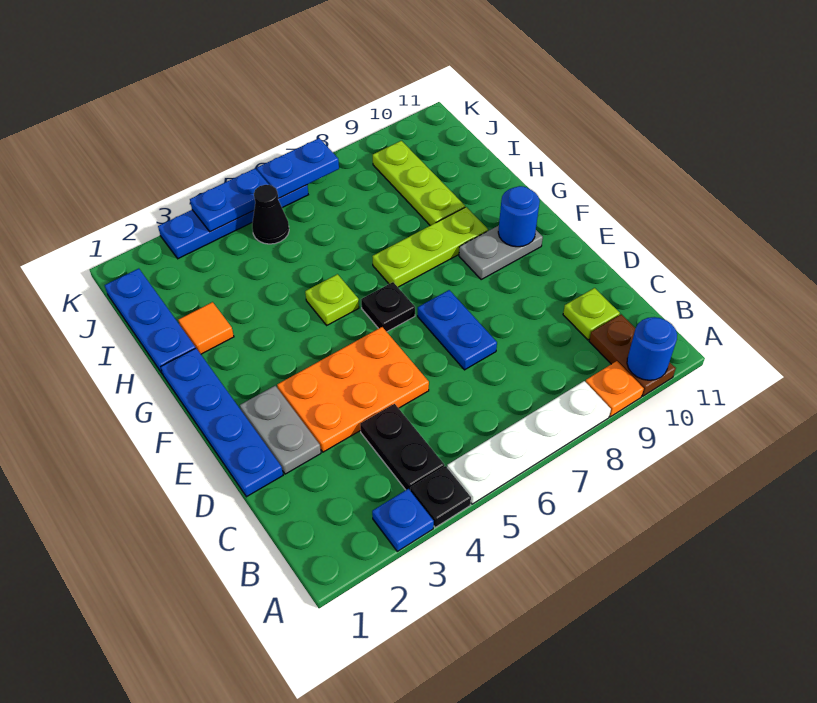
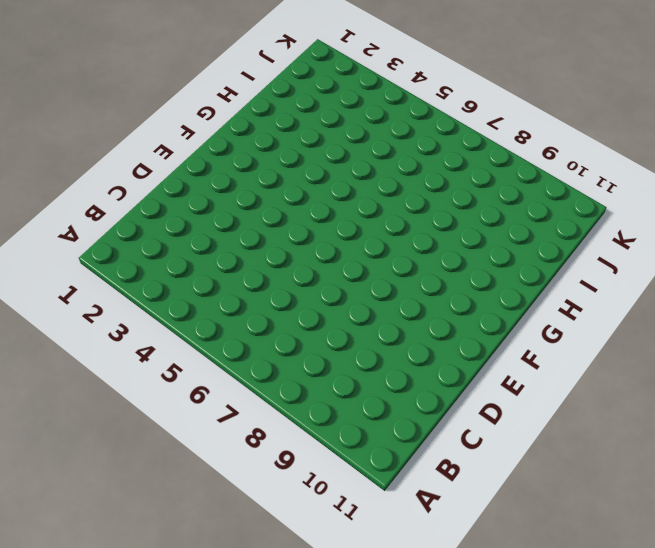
none -> blue plate A3 level 1
none -> black plate A4 level 1
none -> white plate A5:A8 level 1

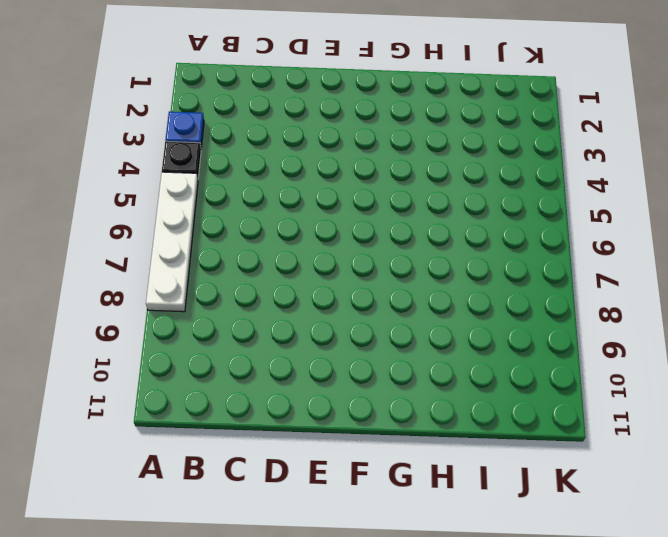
none -> orange plate A9 level 1
none -> brown plate A10:B10 level 1
none -> black plate B4:C4 level 1

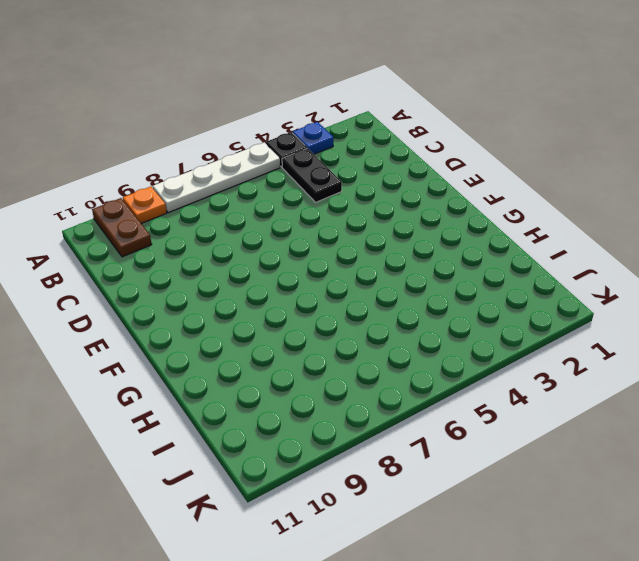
none -> lime plate C10 level 1
none -> blue plate D1:G1 level 1
none -> grey plate D2:E2 level 1

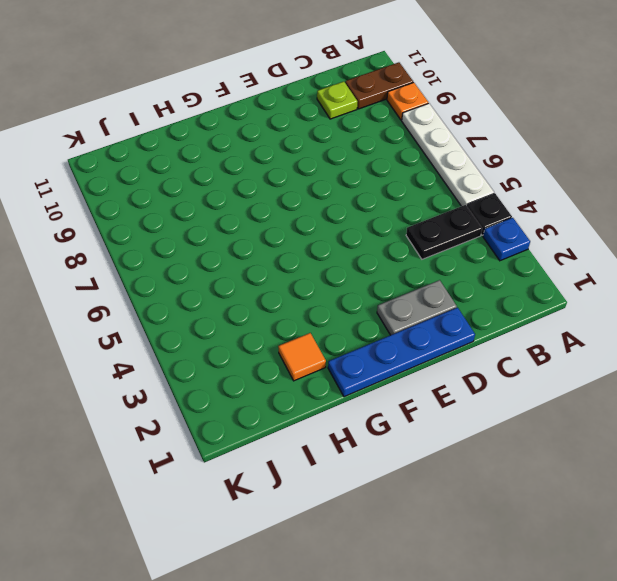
none -> orange plate D3:E5 level 1
none -> blue plate D7:E7 level 1
none -> black plate F6 level 1

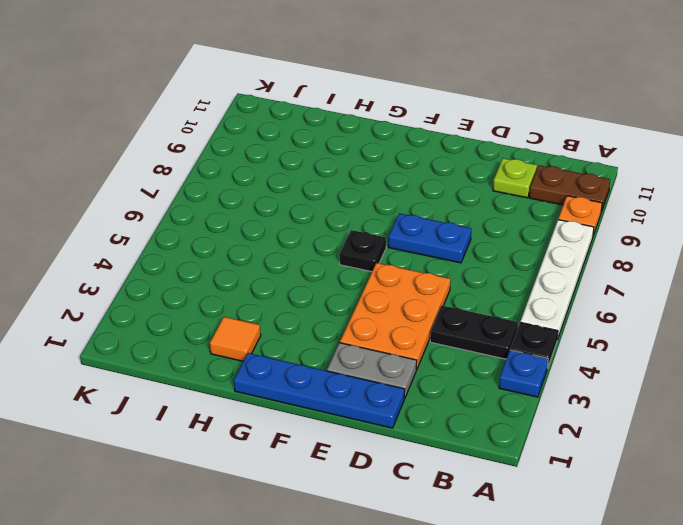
none -> grey plate F9:F10 level 1
none -> lime plate G5 level 1
none -> lime plate G7:G9 level 1

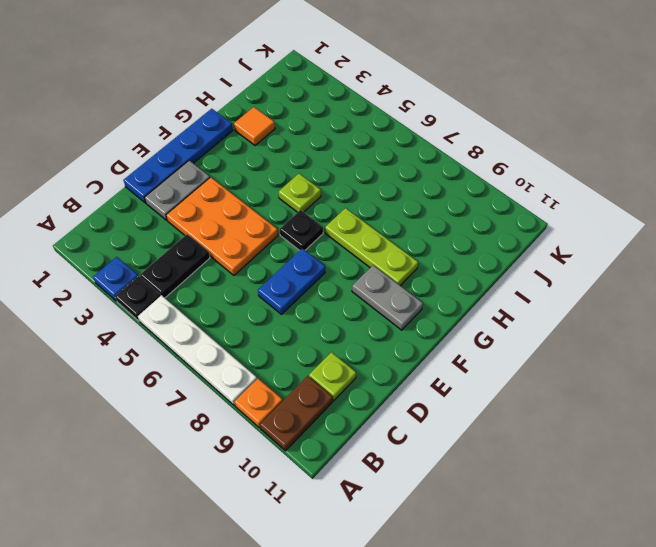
none -> blue plate H1:J1 level 1
none -> lime plate H9:J9 level 1
none -> black cone J5 level 1

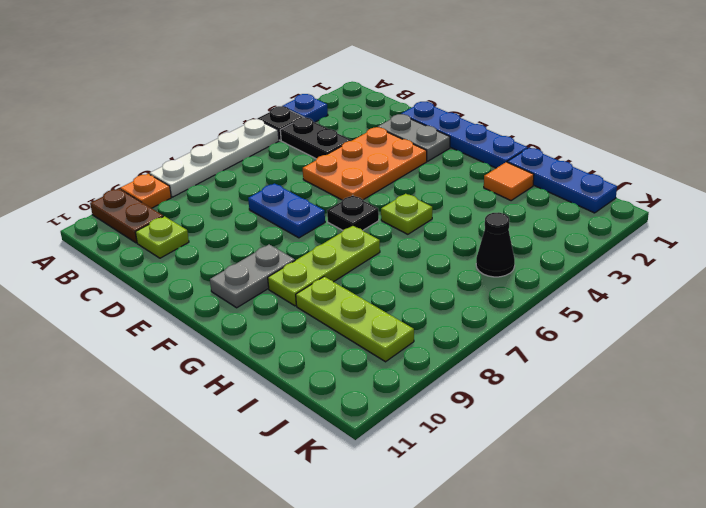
none -> blue plate K3:K6 level 1
none -> blue round brick A10 level 2
none -> blue round brick F10 level 2

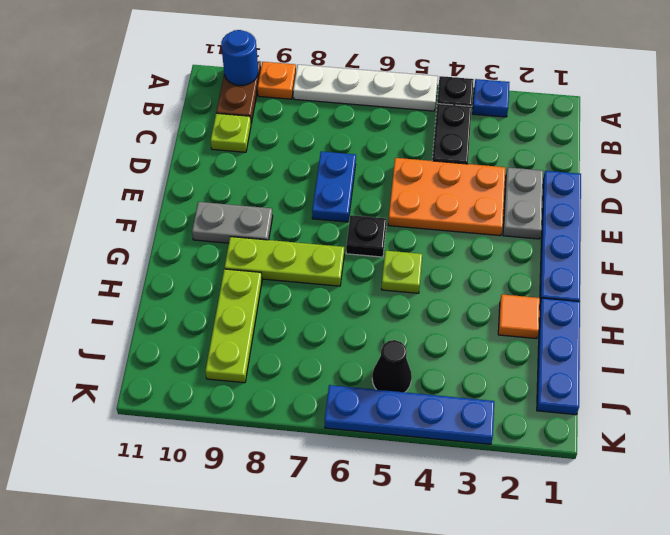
none -> blue round brick F10 level 2
none -> blue plate K4:K5 level 2
none -> blue plate K6:K7 level 2

